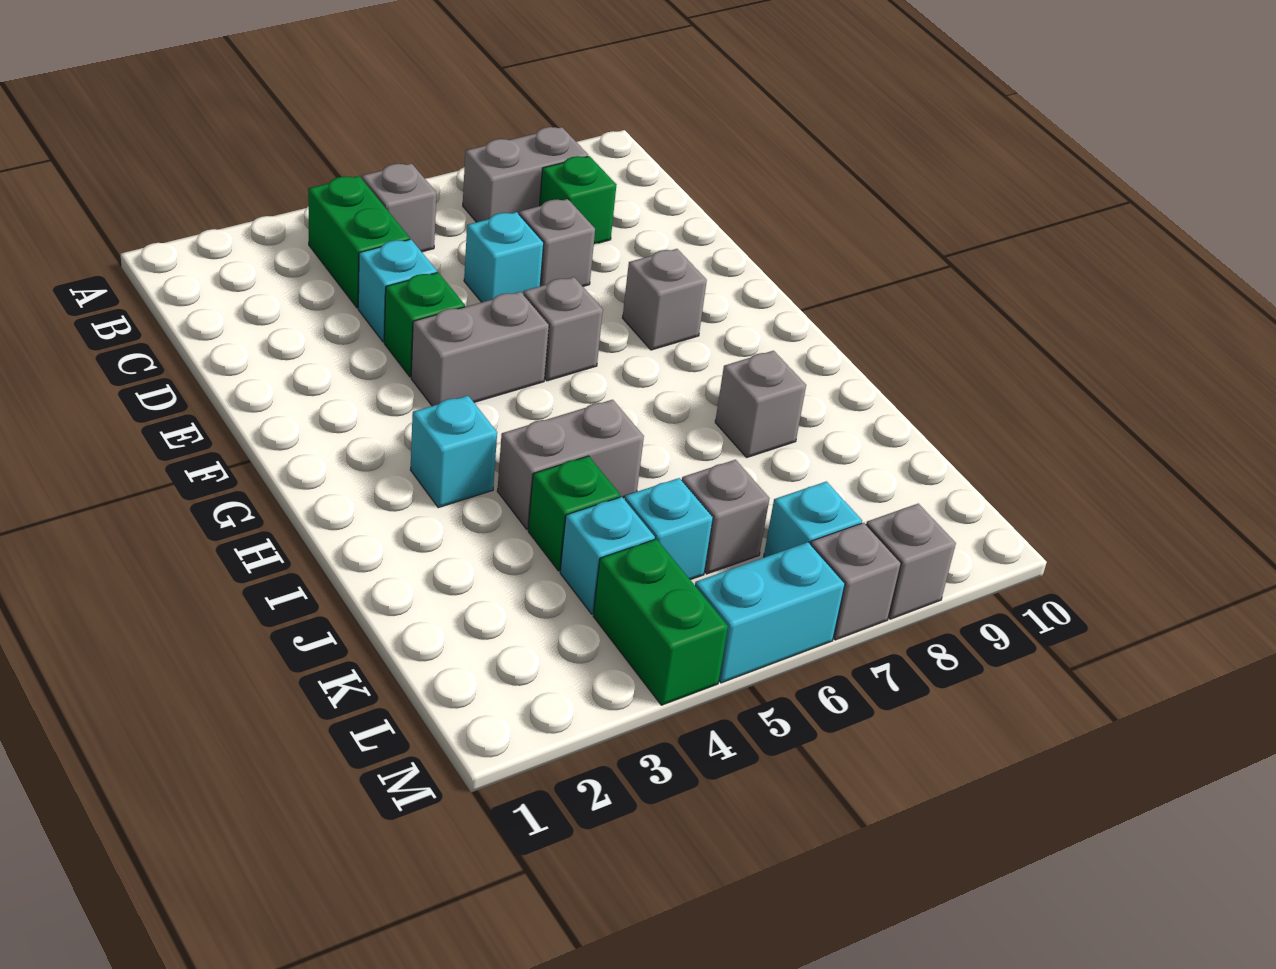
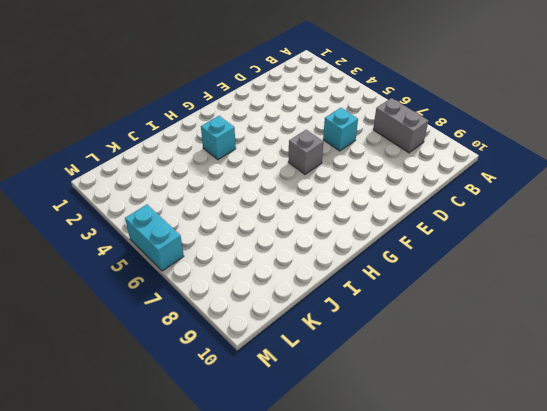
none -> green brick B4:C4 level 1
none -> grey brick B5 level 1
none -> green brick C8 level 1

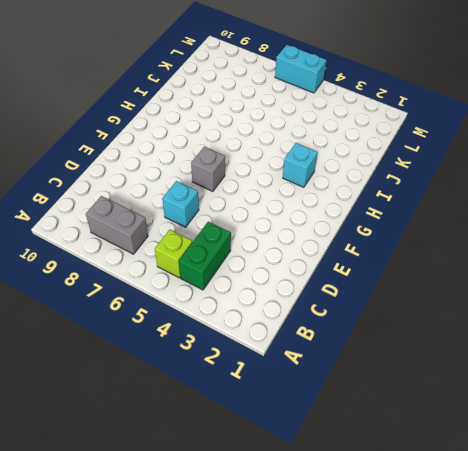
lime brick B5 level 1 -> grey brick B5 level 1
none -> green brick C8 level 1
none -> cyan brick D4 level 1
none -> grey brick D7 level 1

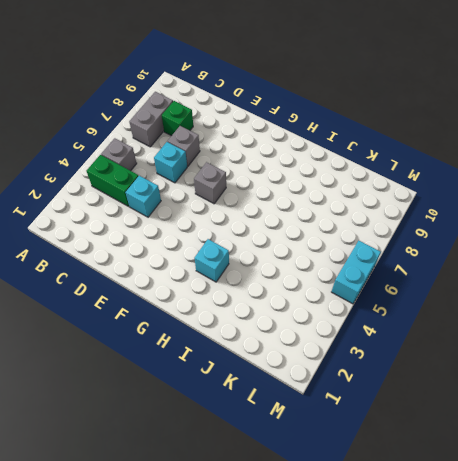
none -> green brick E4 level 1
none -> grey brick F4:F5 level 1
none -> grey brick F8 level 1

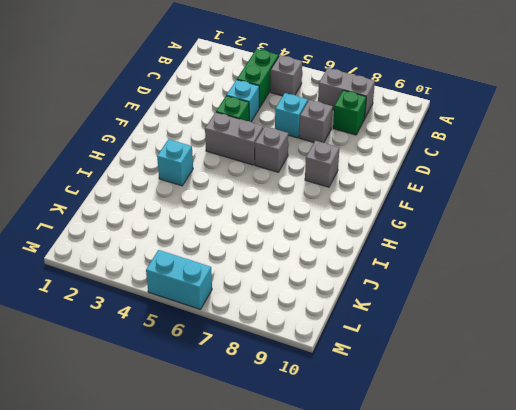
none -> grey brick I4:I5 level 1
none -> grey brick I8 level 1
none -> green brick J4 level 1

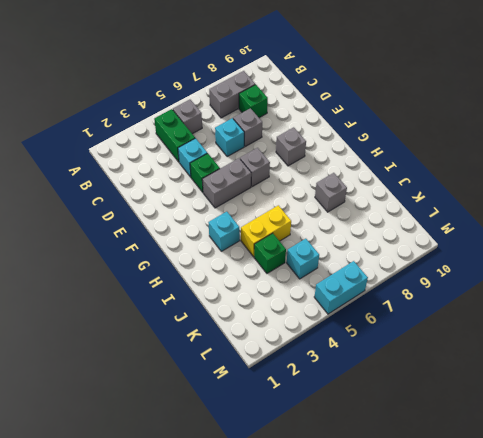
yellow brick I4:I5 level 1 -> grey brick I4:I5 level 1
none -> cyan brick K4 level 1
none -> grey brick K6 level 1
none -> green brick L4:M4 level 1

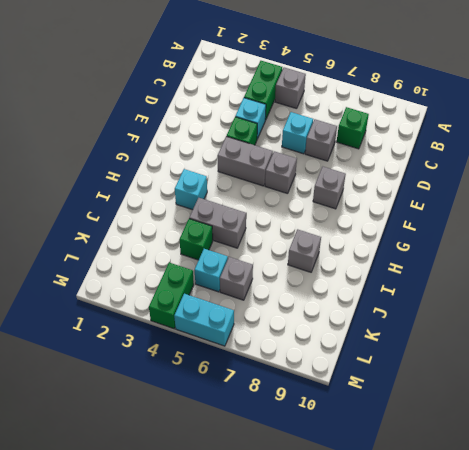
none -> grey brick B7:B8 level 1
none -> cyan brick K4 level 1
none -> cyan brick L7 level 1

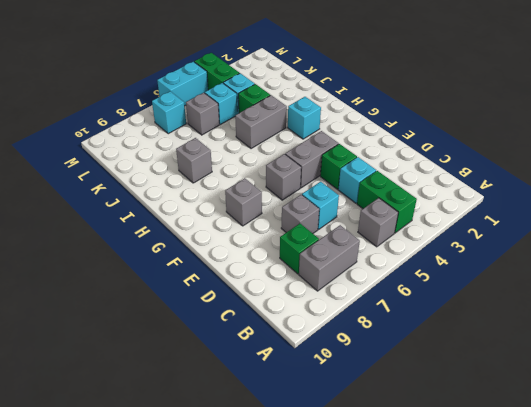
none -> grey brick M7 level 1
none -> grey brick M8 level 1

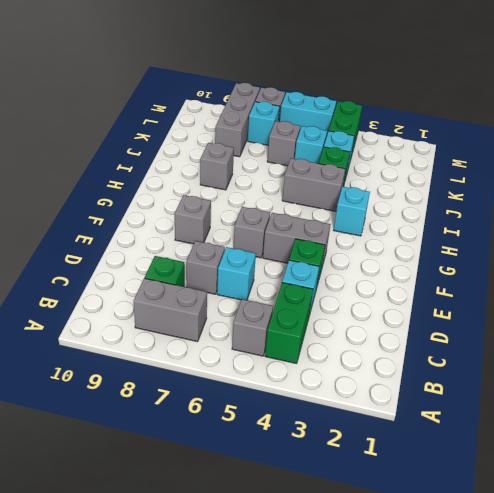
grey brick K8:M8 level 1 -> grey brick M8 level 1

